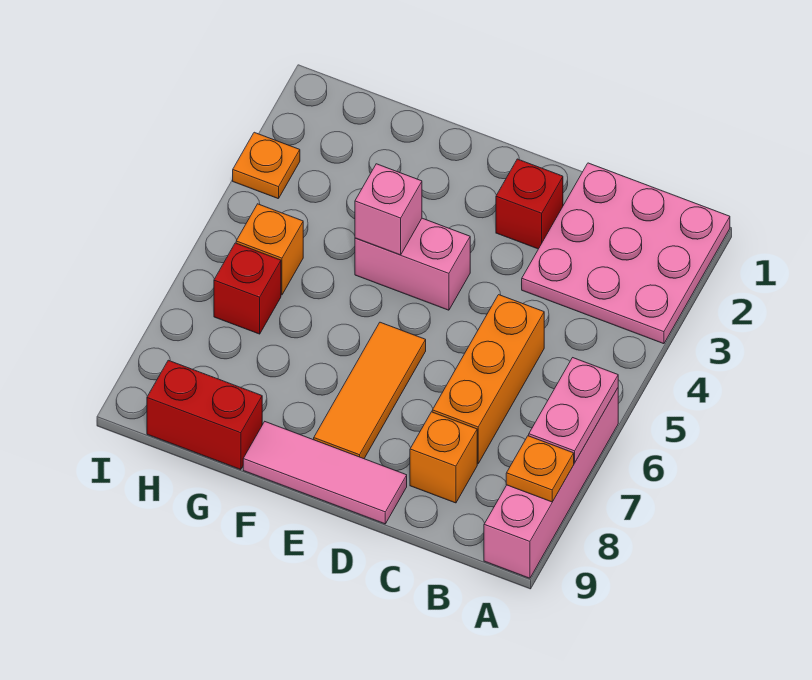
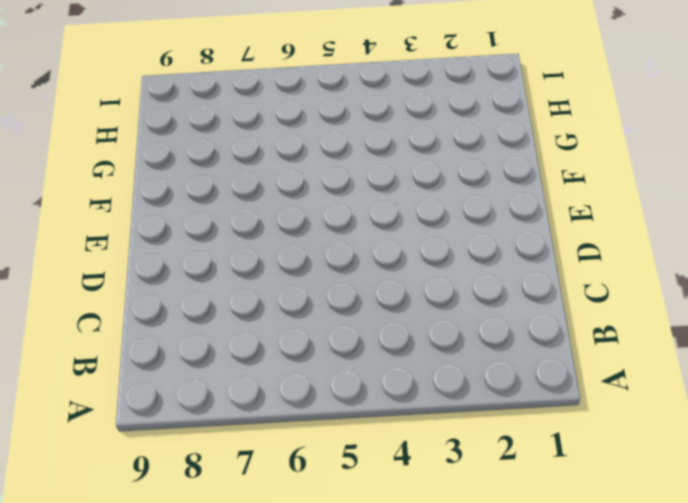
none -> pink plate A1:C3 level 1
none -> pink brick A6:A9 level 1
none -> orange brick C5:C7 level 1

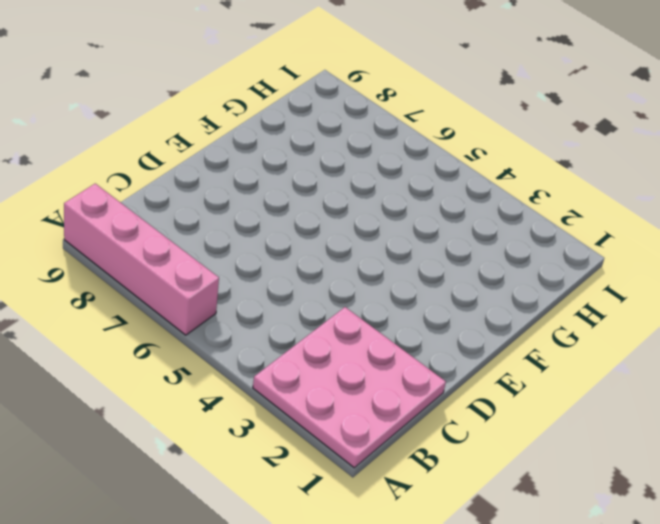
none -> orange brick C5:C7 level 1
none -> orange brick C8 level 1
none -> red brick D2 level 1

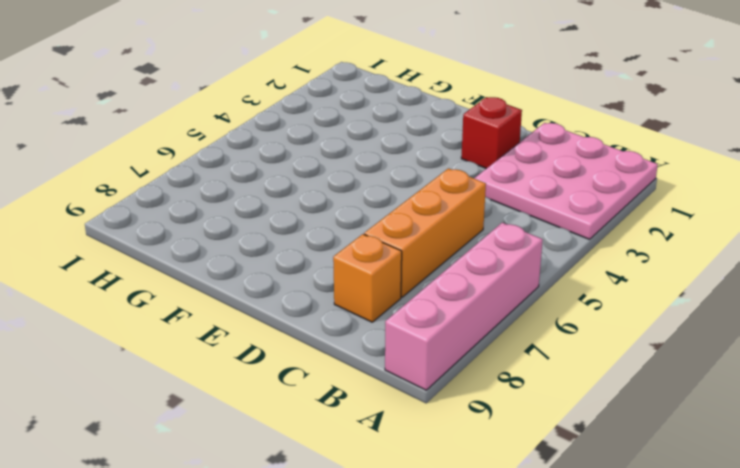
none -> pink tile D9:F9 level 1
none -> pink brick E4:F4 level 1
none -> orange tile E6:E8 level 1

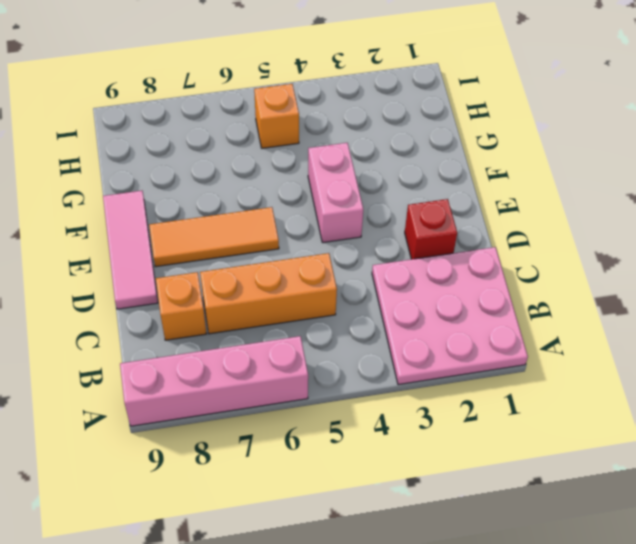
none -> red brick G9:H9 level 1
none -> red brick H6 level 1
none -> orange plate I3 level 1

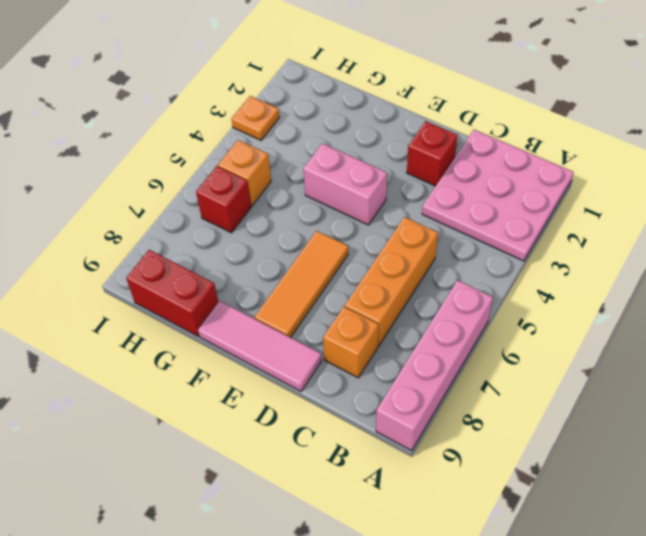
none -> pink plate A6:A7 level 2
none -> orange plate A8 level 2
none -> pink brick F4 level 2

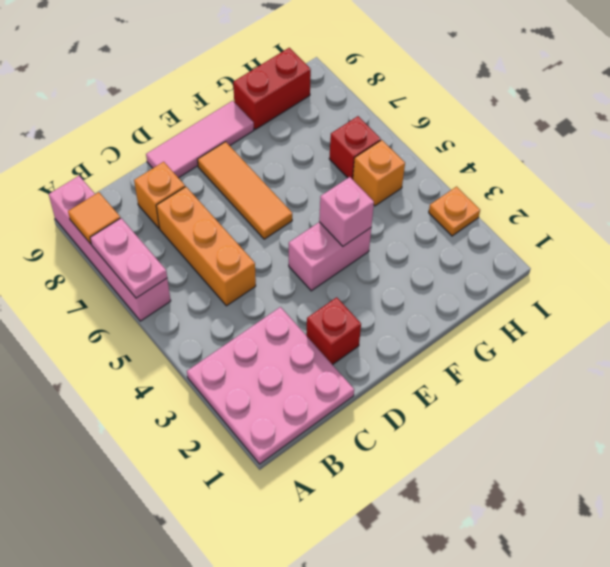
orange tile A8 level 2 -> orange plate A8 level 2

